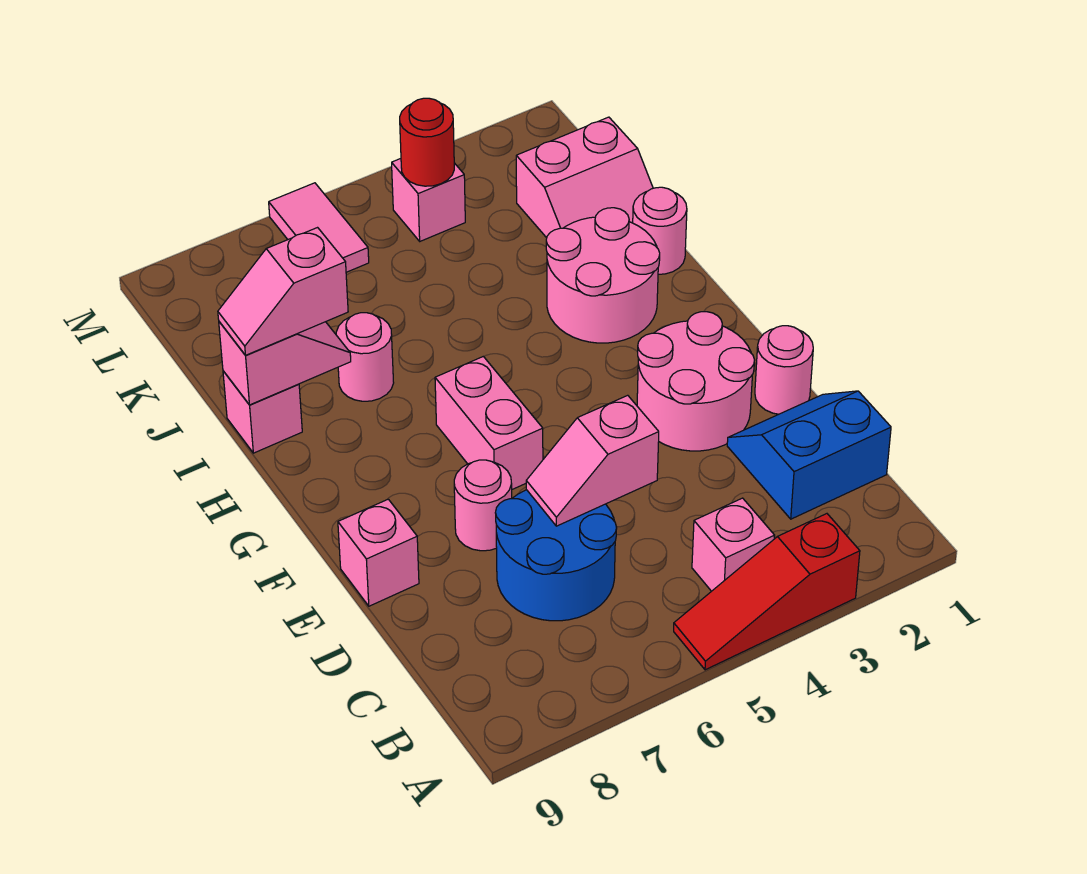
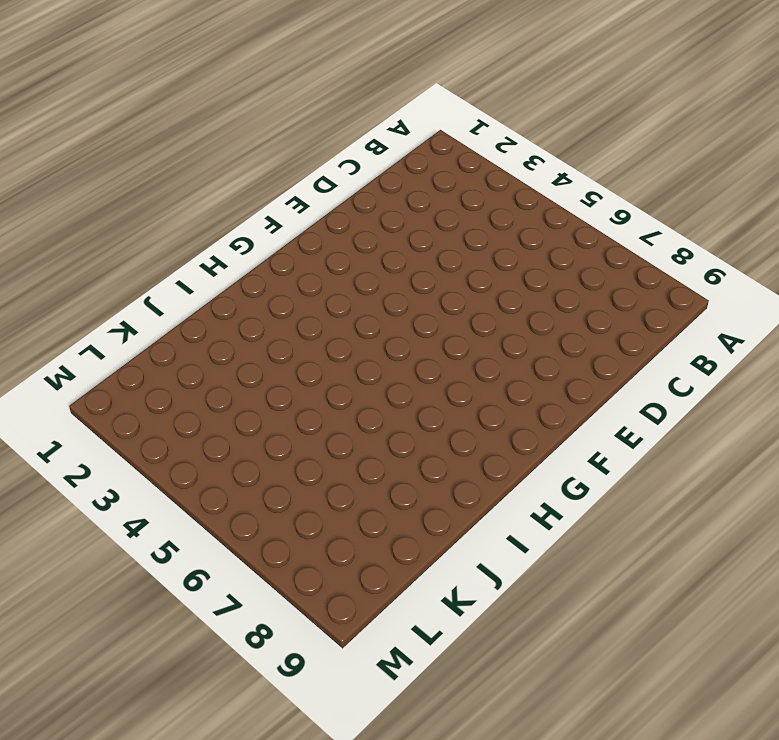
none -> red slope A3:A5 level 1 top 3
none -> pink brick B4 level 1
none -> blue slope C1:D2 level 1 top C

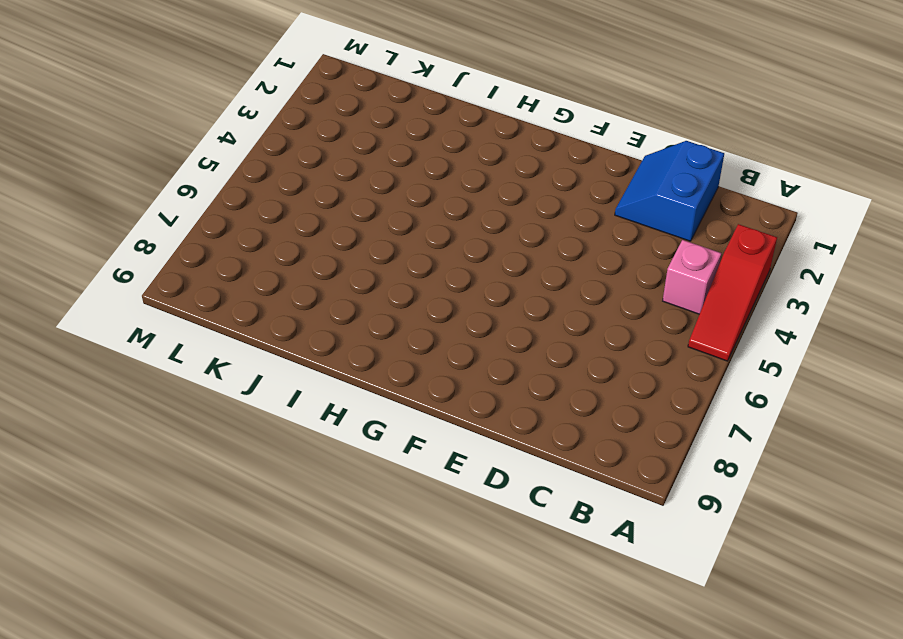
none -> blue round brick C6:D7 level 1
none -> pink round brick E1 level 1
none -> pink round brick E2:F3 level 1

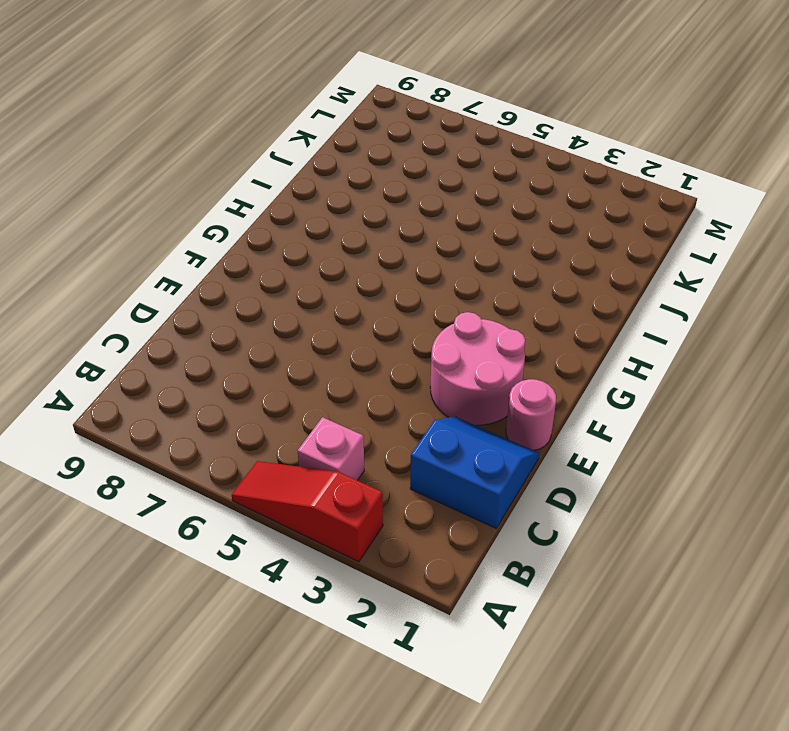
none -> blue round brick C6:D7 level 1
none -> pink round brick E7 level 1
none -> pink brick E9 level 1

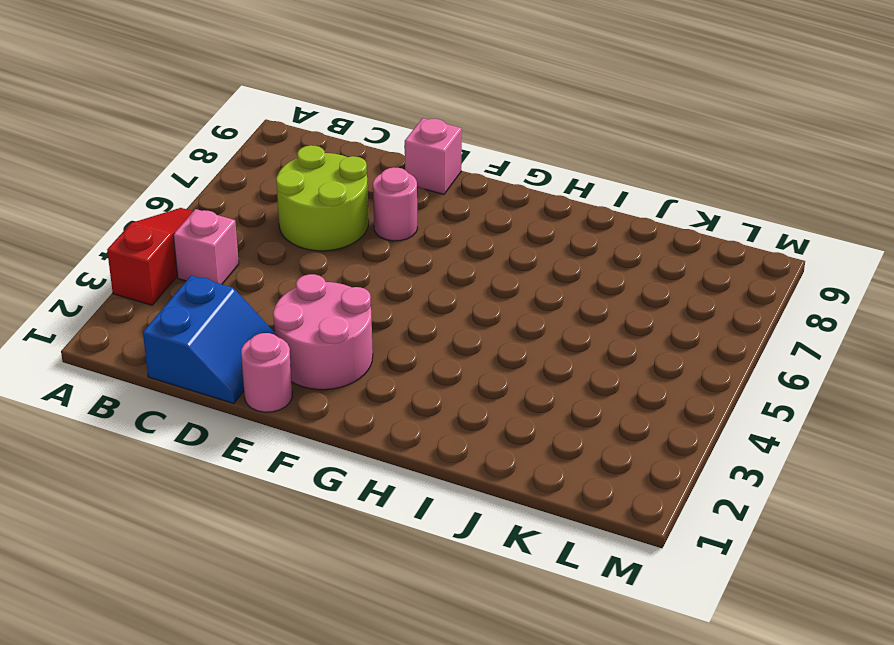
lime round brick C6:D7 level 1 -> blue round brick C6:D7 level 1
none -> pink brick F6:G6 level 1
none -> pink round brick H2:I3 level 1
none -> pink round brick I1 level 1

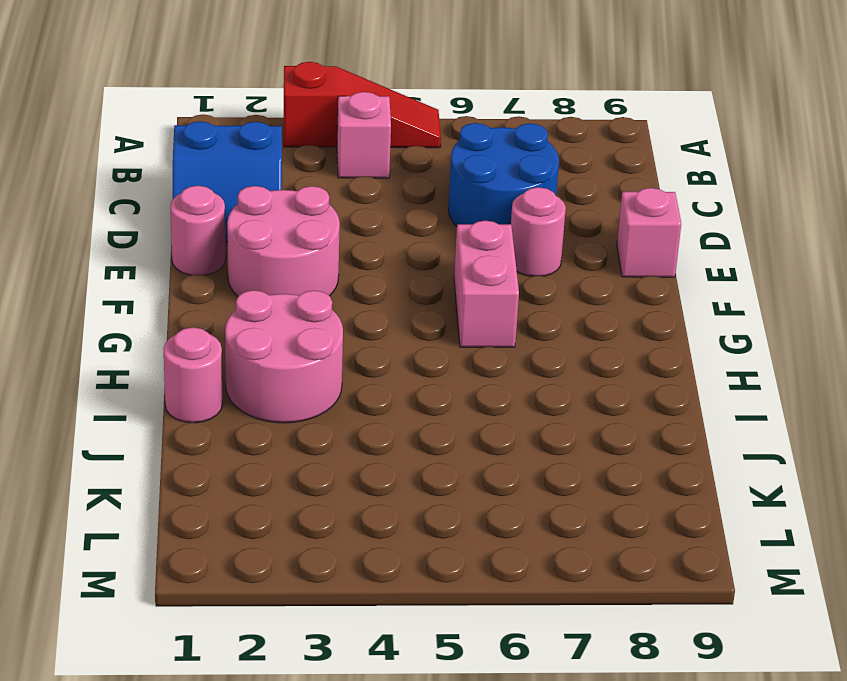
none -> pink round brick I7 level 1
none -> pink brick I9 level 1
none -> pink slope J1:K2 level 1 top K

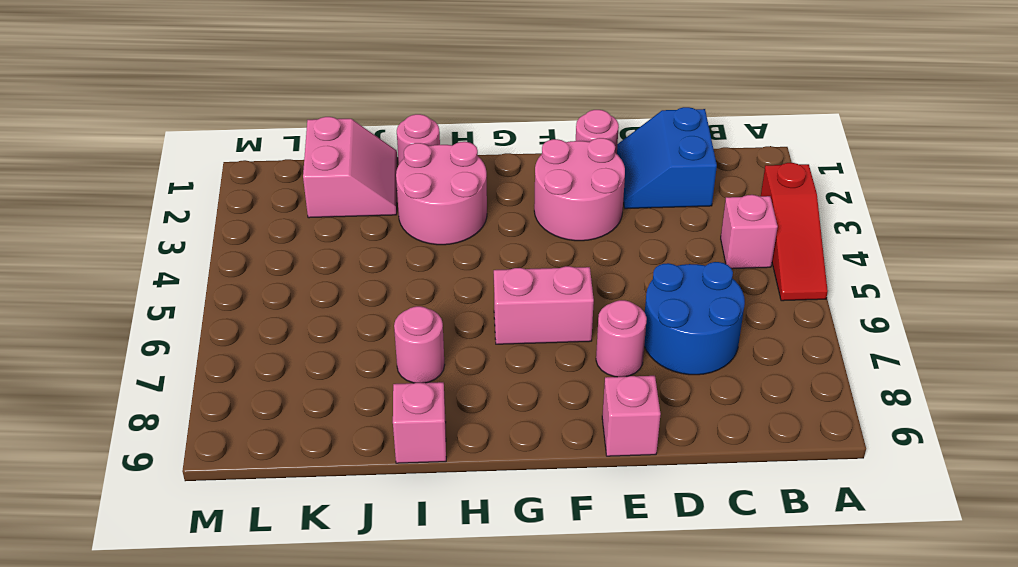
none -> pink brick L4 level 1
none -> pink tile L6:M6 level 1
none -> pink slope D5:D6 level 2 top 5

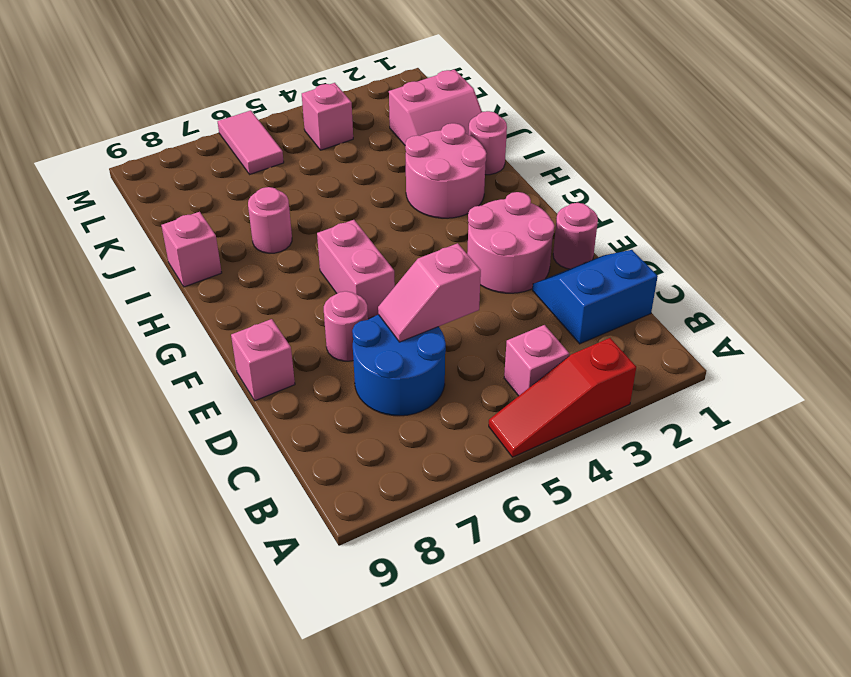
none -> pink slope I8:I9 level 2 top 9
none -> red round brick L4 level 2
none -> pink slope I8:I9 level 3 top 8

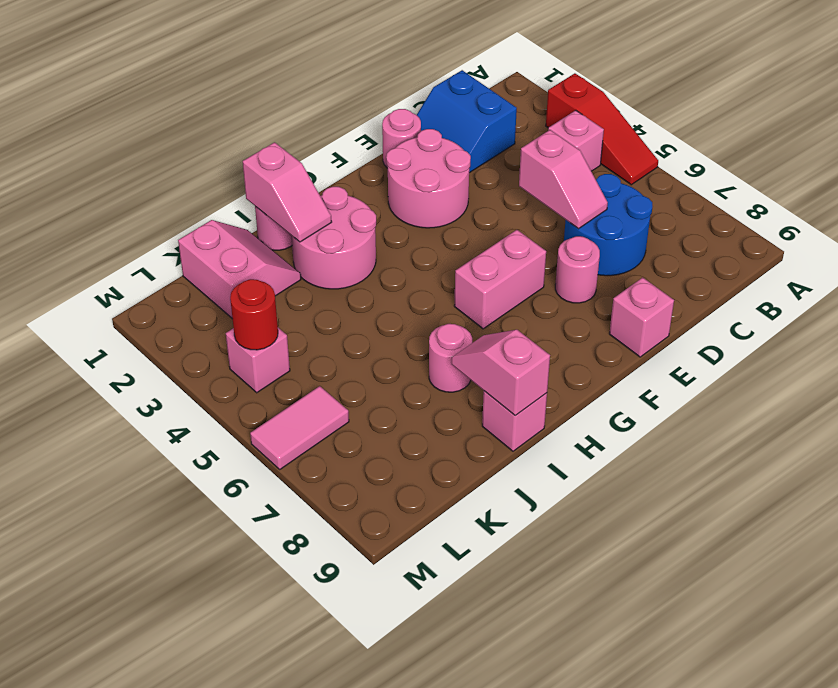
pink slope I1:I2 level 2 top 1 -> pink slope I8:I9 level 3 top 8

